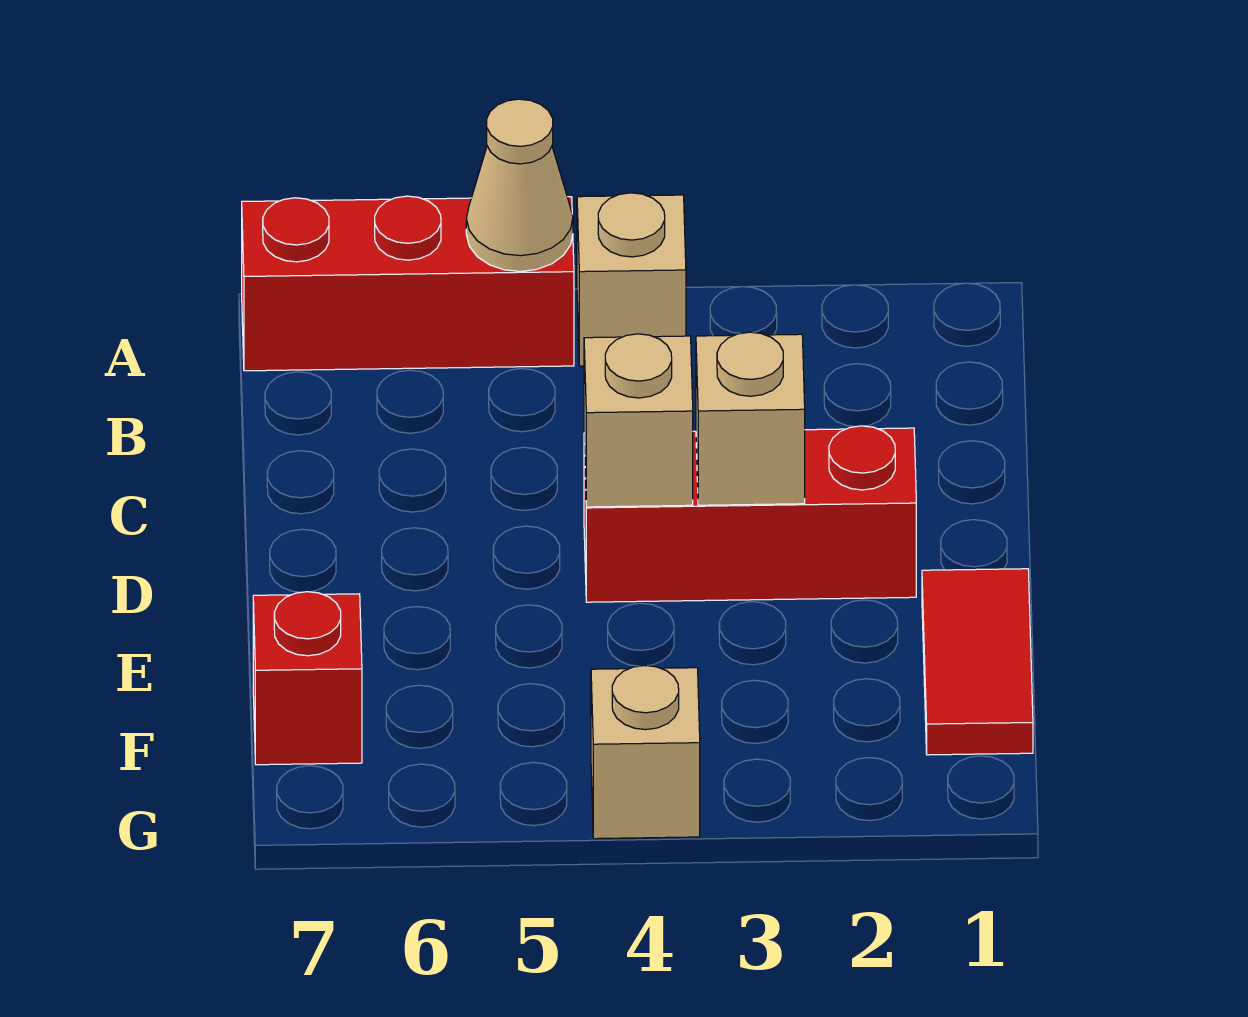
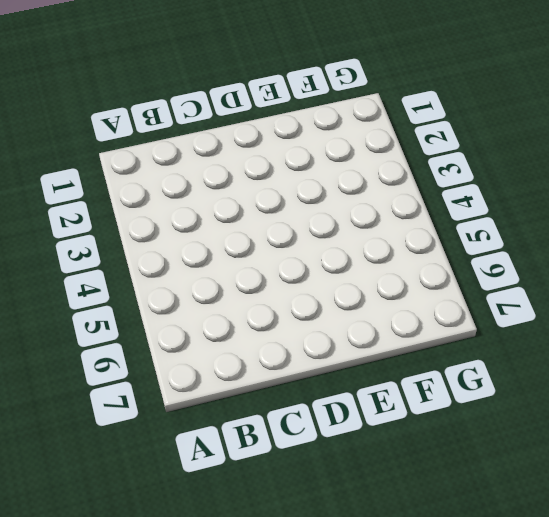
none -> tan brick A4 level 1
none -> red brick A5:A7 level 1

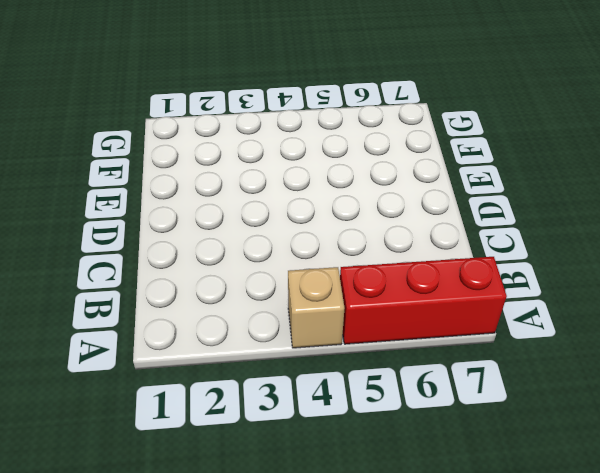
none -> red brick D2:D4 level 1
none -> red tile E1:F1 level 1

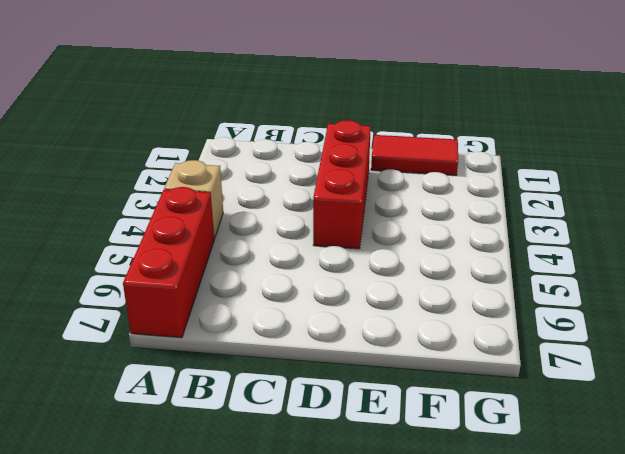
none -> red brick F7 level 1
none -> tan brick G4 level 1

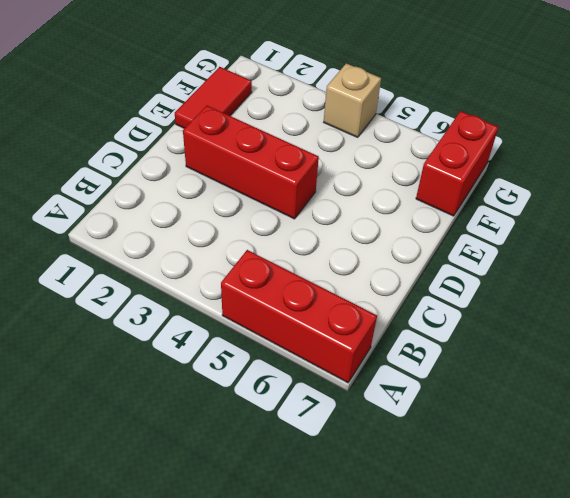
red brick F7:G7 level 1 -> red brick F7 level 1
none -> tan brick A4 level 1
none -> tan cone A5 level 2

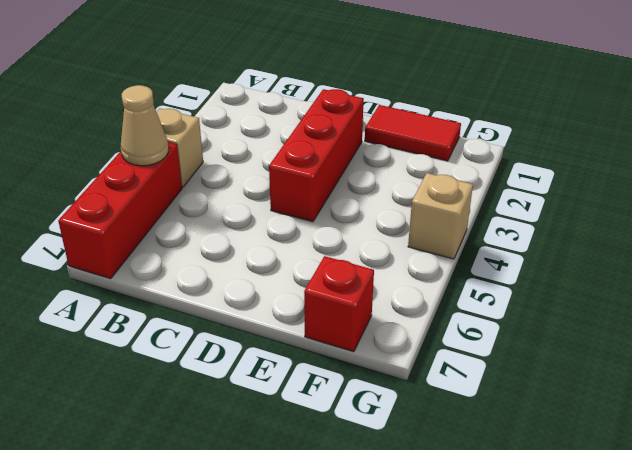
none -> tan brick D3 level 2
none -> tan brick D4 level 2

